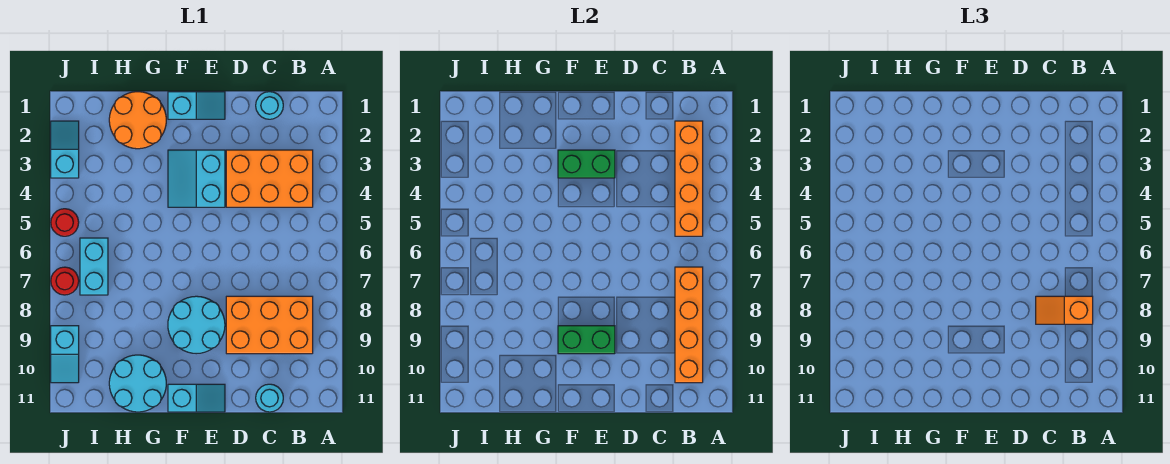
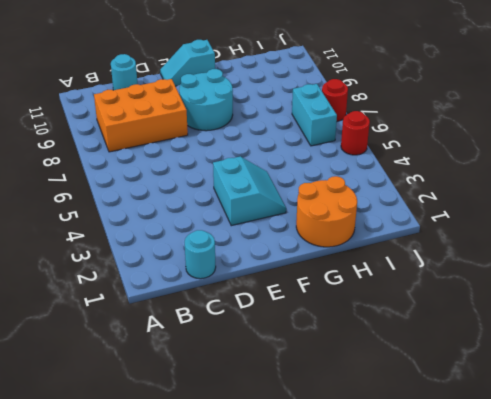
none -> orange brick B3:D4 level 1
none -> cyan slope E1:F1 level 1 top F
none -> cyan round brick G10:H11 level 1

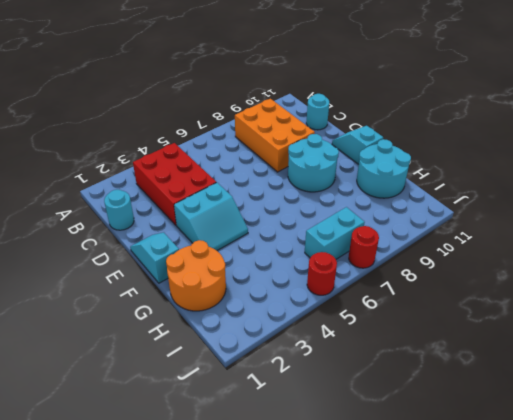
red brick B3:D4 level 1 -> orange brick B3:D4 level 1
none -> cyan slope J2:J3 level 1 top 3
none -> cyan slope J9:J10 level 1 top 9
none -> orange brick B2:B5 level 2

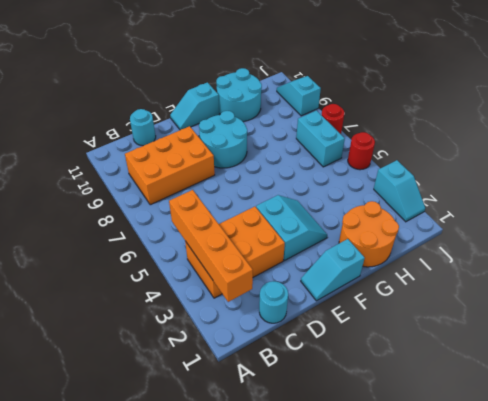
none -> orange brick B7:B10 level 2
none -> green brick E3:F3 level 2
none -> green brick E9:F9 level 2

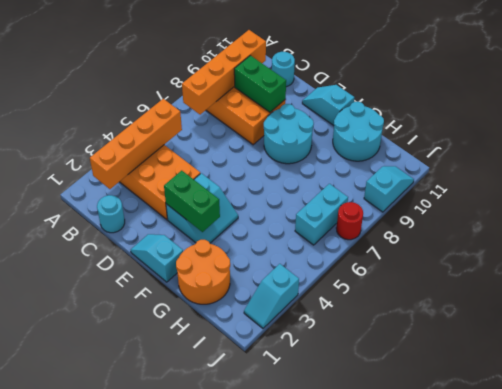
green brick C9:D9 level 2 -> green brick E9:F9 level 2
none -> red round brick J5 level 1
none -> orange slope B8:C8 level 3 top B

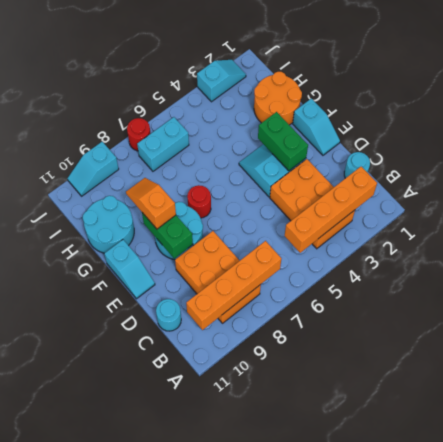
red round brick F7 level 1 -> red round brick J5 level 1
orange slope F9:G9 level 3 top F -> orange slope B8:C8 level 3 top B

